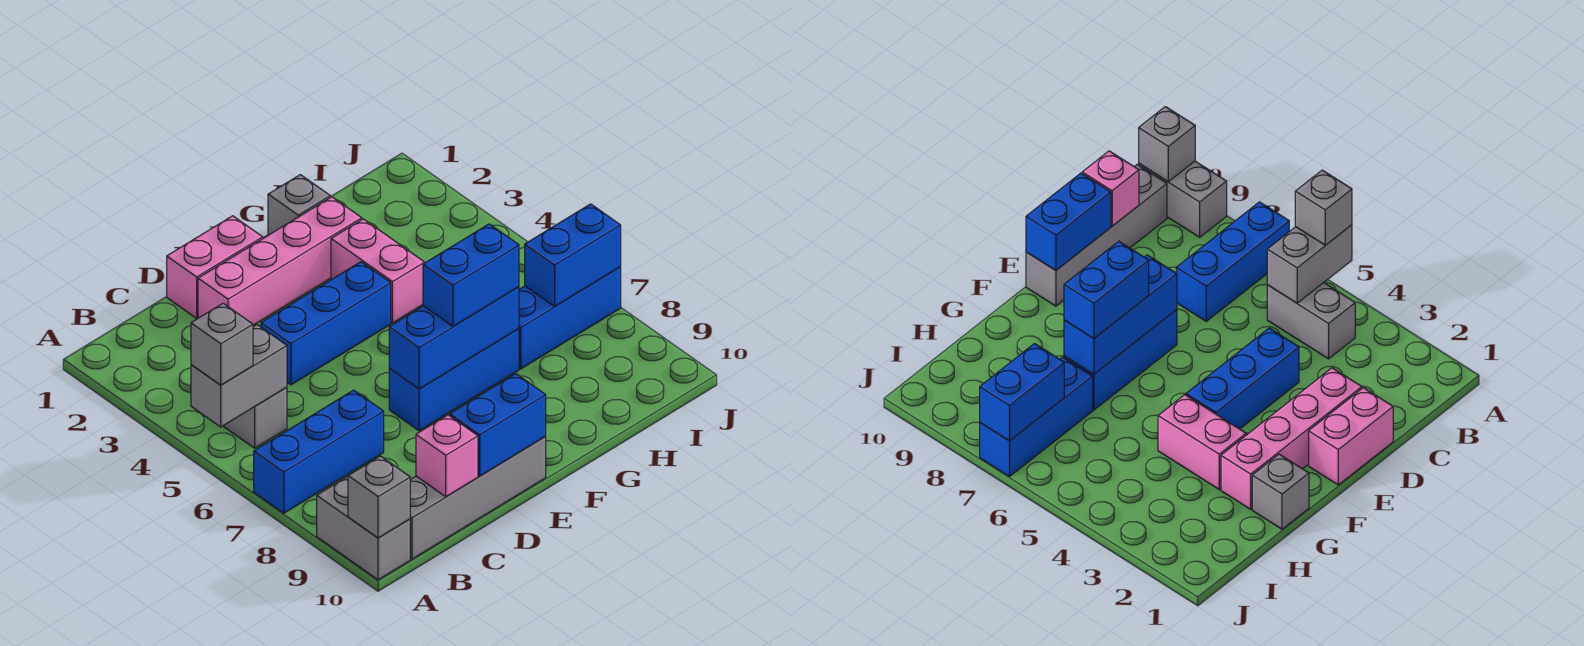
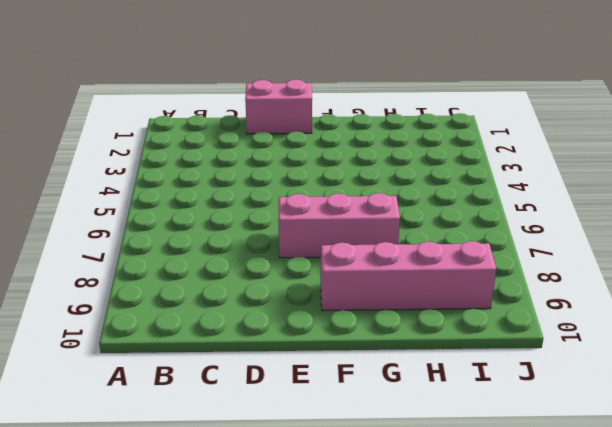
pink brick E7:G7 level 1 -> blue brick E7:G7 level 1
pink brick F9:I9 level 1 -> pink brick D2:G2 level 1
none -> blue brick A7:C7 level 1
none -> grey brick A9:A10 level 1
none -> grey brick B4:B5 level 1

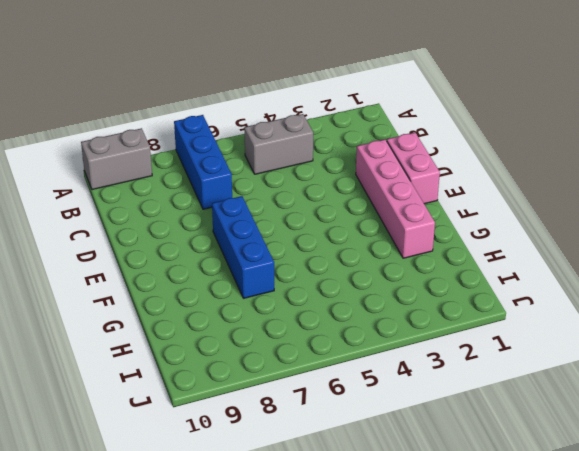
none -> grey brick B10:E10 level 1
none -> blue brick D4:F4 level 1
none -> grey brick G1 level 1

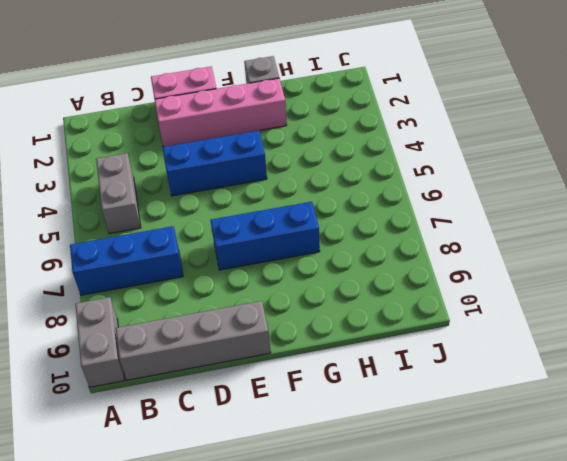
none -> pink brick G3:G4 level 1
none -> blue brick H7:J7 level 1
none -> grey brick A5:B5 level 2

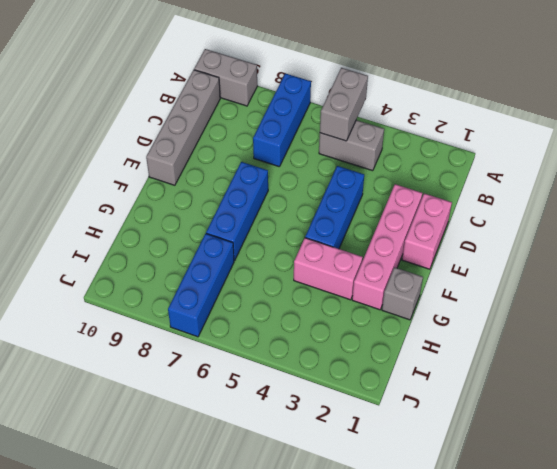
none -> grey brick A10 level 2
none -> pink brick C10 level 2
none -> blue brick D10:E10 level 2

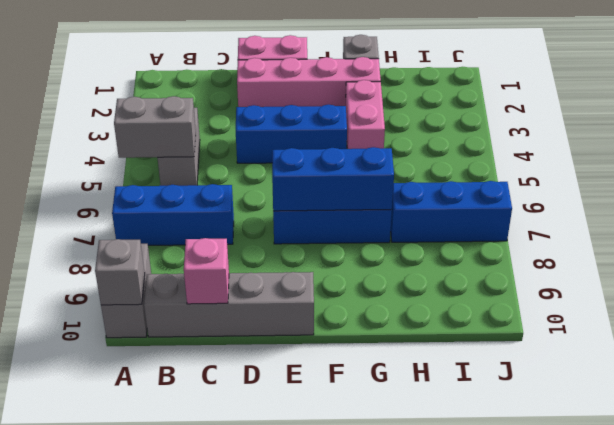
none -> blue brick D10:E10 level 2
none -> blue brick I7:J7 level 2
none -> grey brick A5 level 3

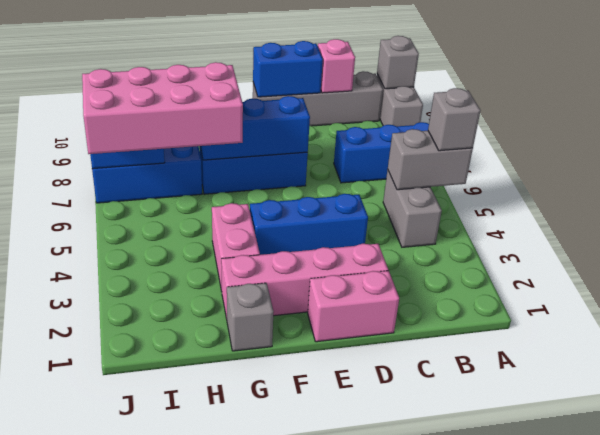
pink brick G6:J7 level 3 -> blue brick F7:G7 level 3

